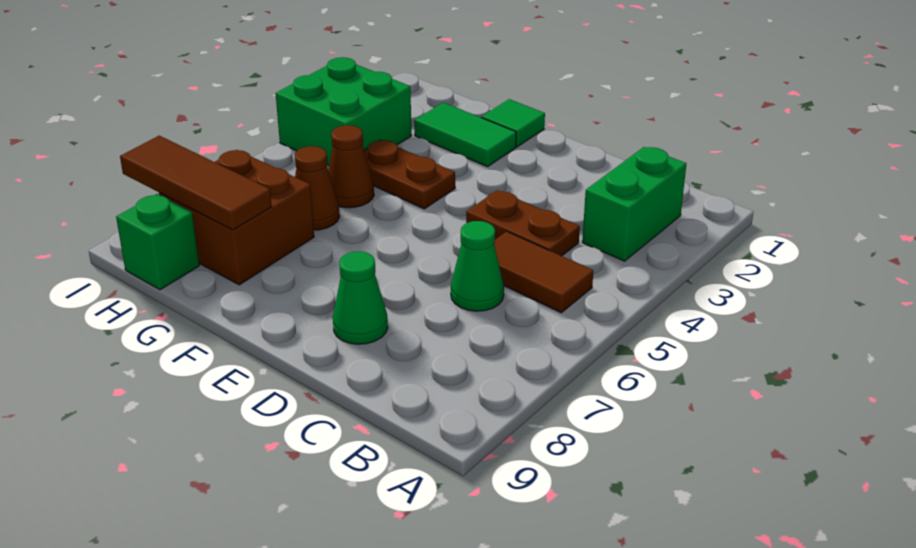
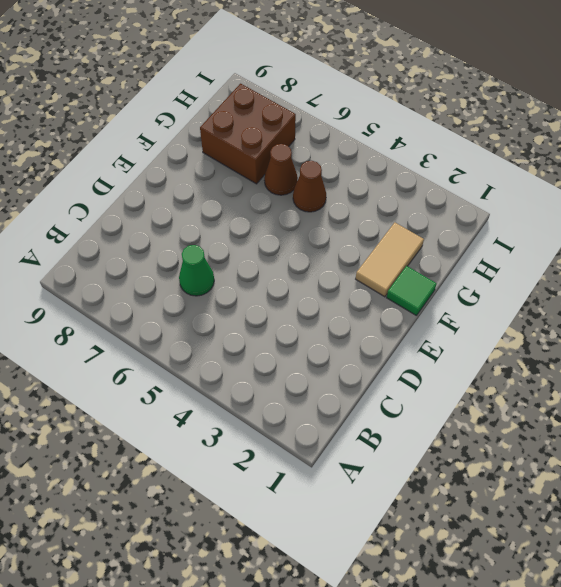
tan tile F2:G2 level 1 -> green tile F2:G2 level 1
none -> green brick B2:B3 level 1
none -> brown tile B5:C5 level 1
none -> brown plate C4:D4 level 1

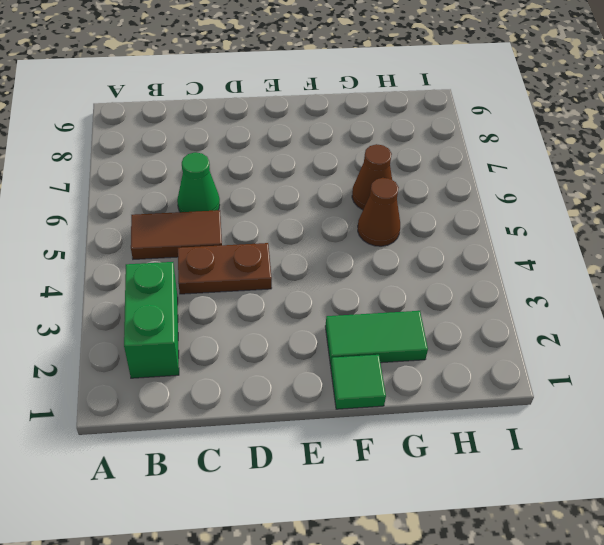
none -> green cone D8 level 1
none -> brown plate F4:G4 level 1
none -> brown brick G7:H8 level 1

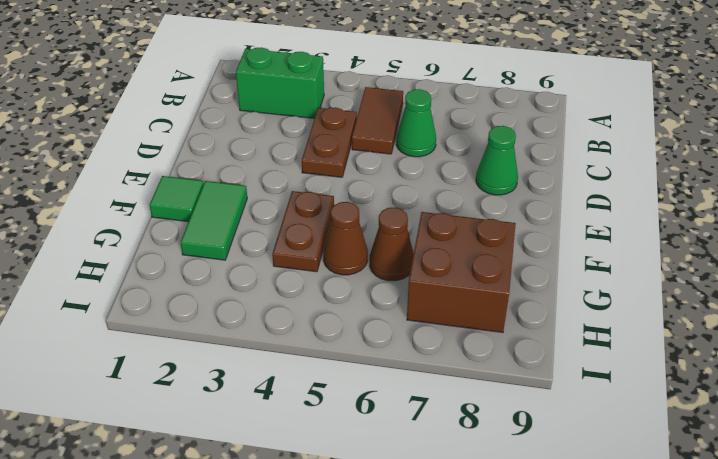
none -> green brick H3:I4 level 1
none -> green brick H9 level 1
none -> brown tile G8:I8 level 2

